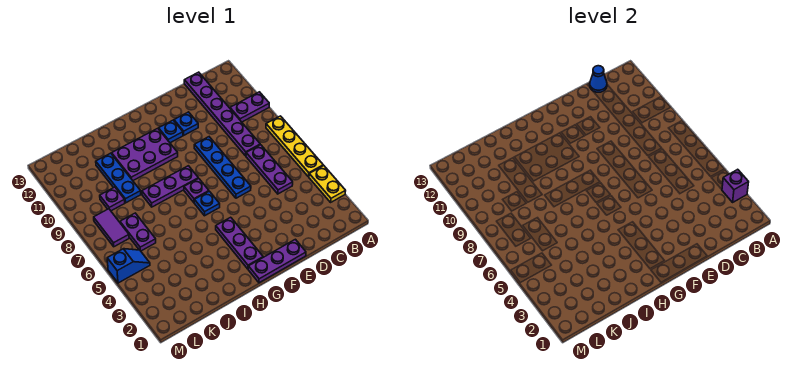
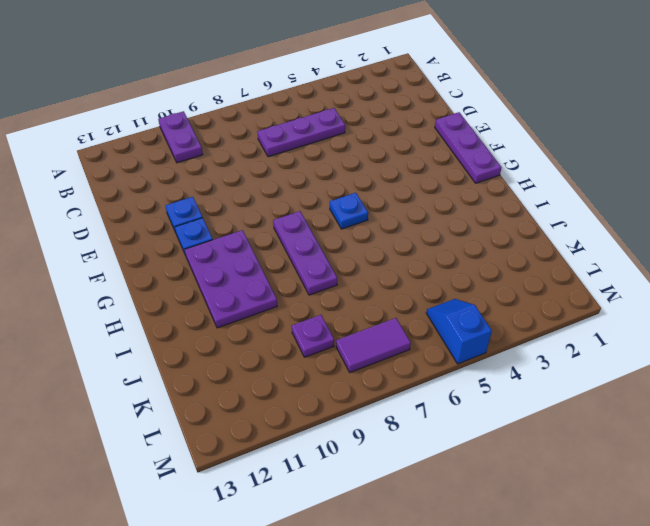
none -> yellow plate A3:A4 level 1
none -> yellow plate A5:A8 level 1
none -> purple plate C8:C13 level 1

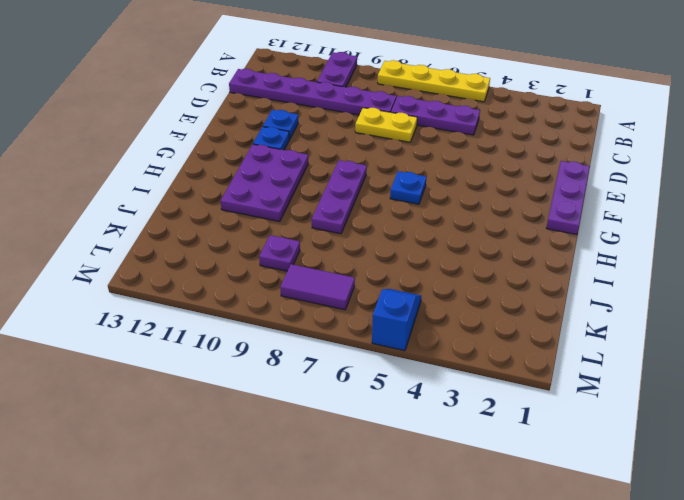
yellow plate D7:D8 level 1 -> yellow plate A3:A4 level 1
none -> blue plate E6:E9 level 1
none -> purple plate G2:G4 level 1
none -> purple plate G7 level 1

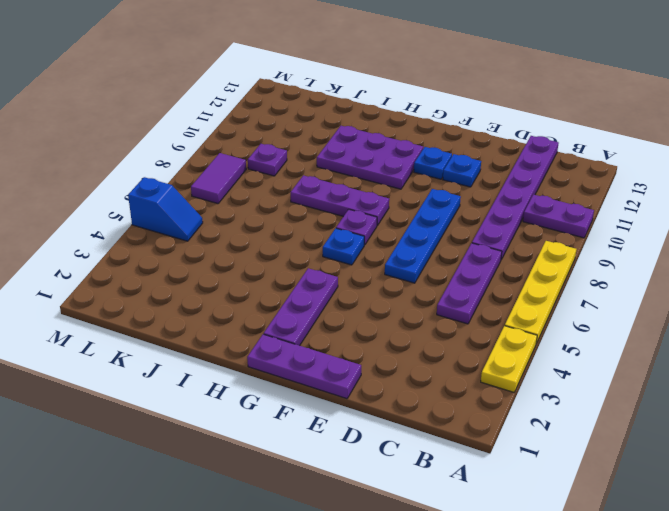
none -> blue plate J9:J11 level 1
none -> purple plate K6:K7 level 1
none -> purple brick A3 level 2

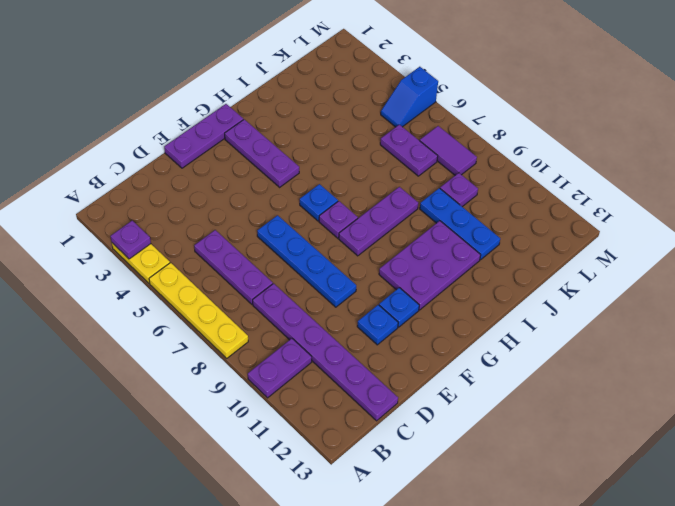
purple plate A3 level 2 -> purple brick A3 level 2
none -> blue cone C13 level 2

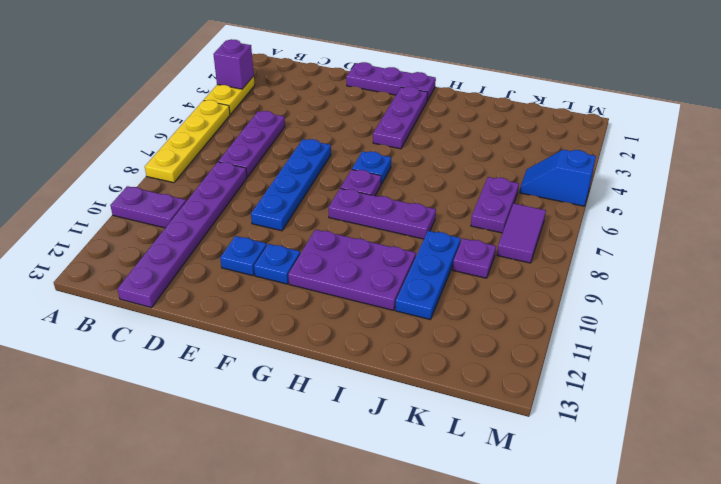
none -> blue cone C13 level 2

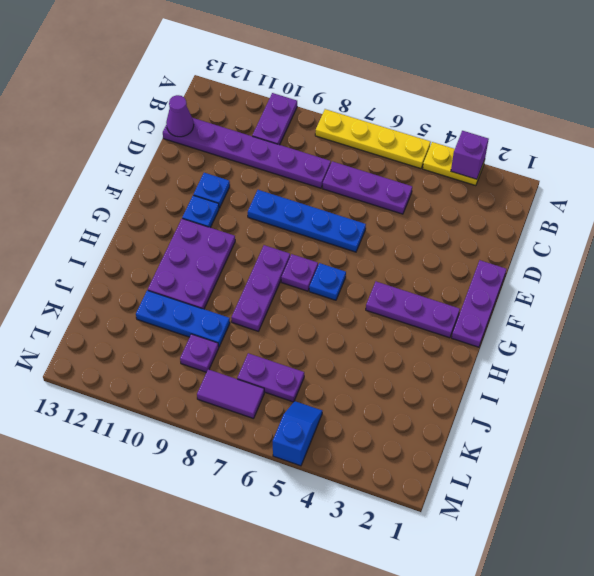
purple cone C13 level 2 -> blue cone C13 level 2

